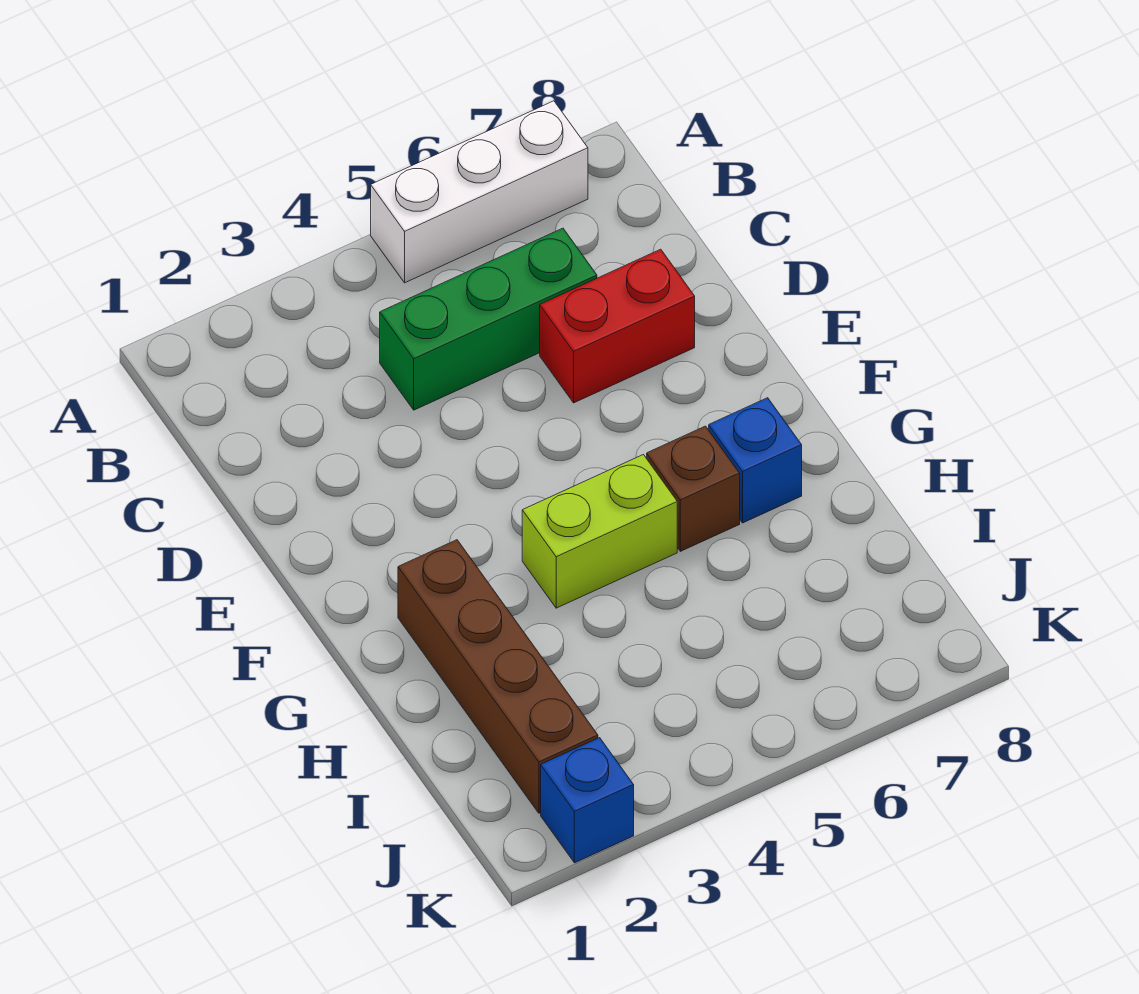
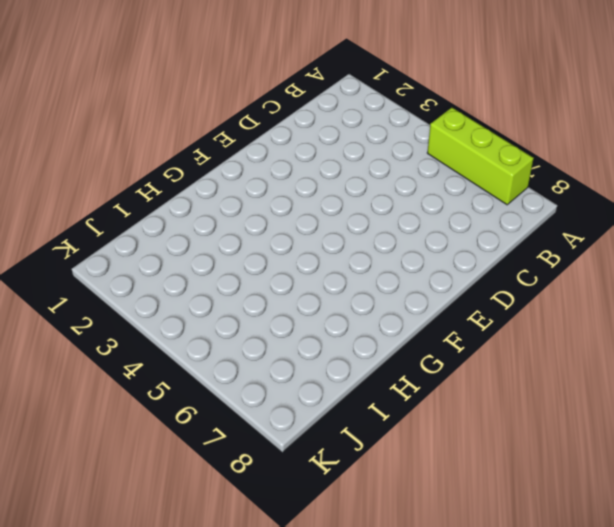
lime brick A5:A7 level 1 -> white brick A5:A7 level 1
none -> green brick C4:C6 level 1
none -> red brick D6:D7 level 1

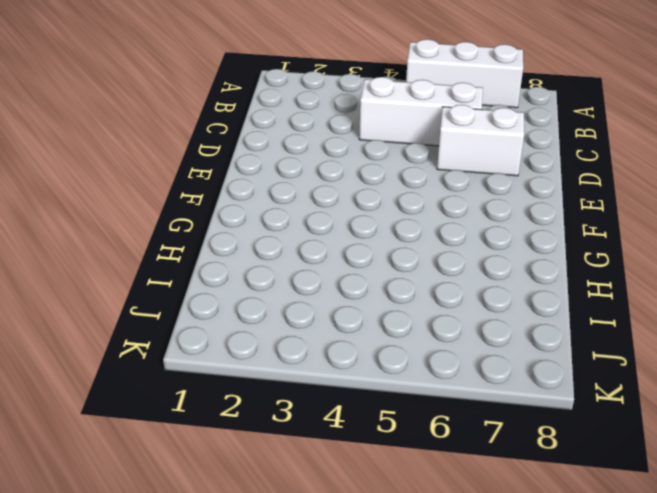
white brick C4:C6 level 1 -> green brick C4:C6 level 1
white brick D6:D7 level 1 -> red brick D6:D7 level 1
none -> brown brick G2:J2 level 1
none -> lime brick G4:G5 level 1

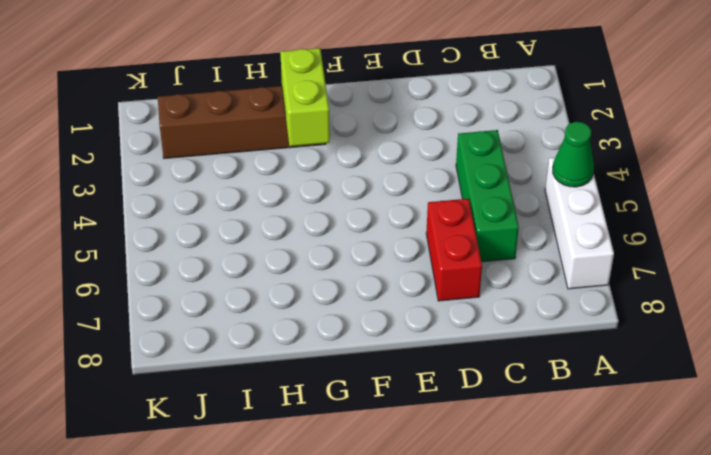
green cone A5 level 2 -> none
lime brick G2:G3 level 2 -> lime brick G4:G5 level 1
none -> brown brick G6 level 1
none -> blue brick G7 level 1

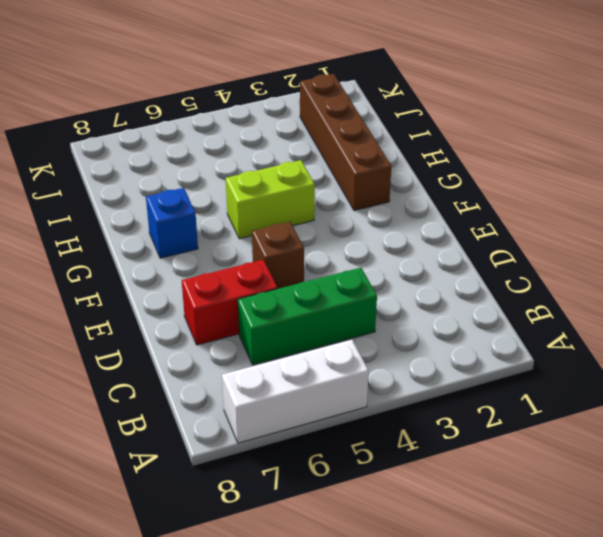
brown brick E5 level 1 -> brown brick G6 level 1
none -> blue brick K2 level 1

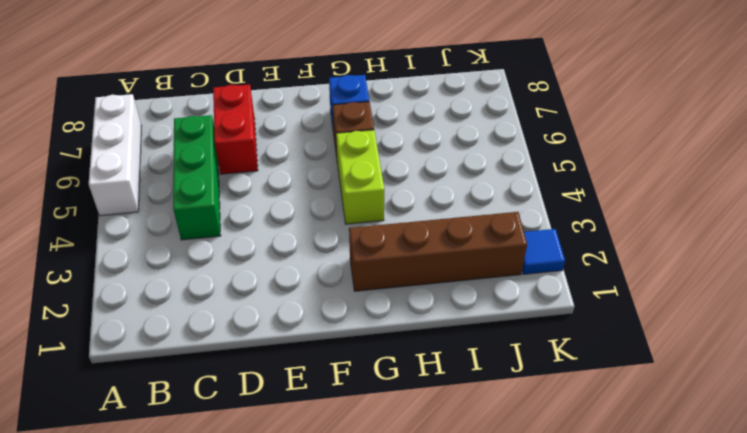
blue tile K2 level 1 -> blue brick K2 level 1

